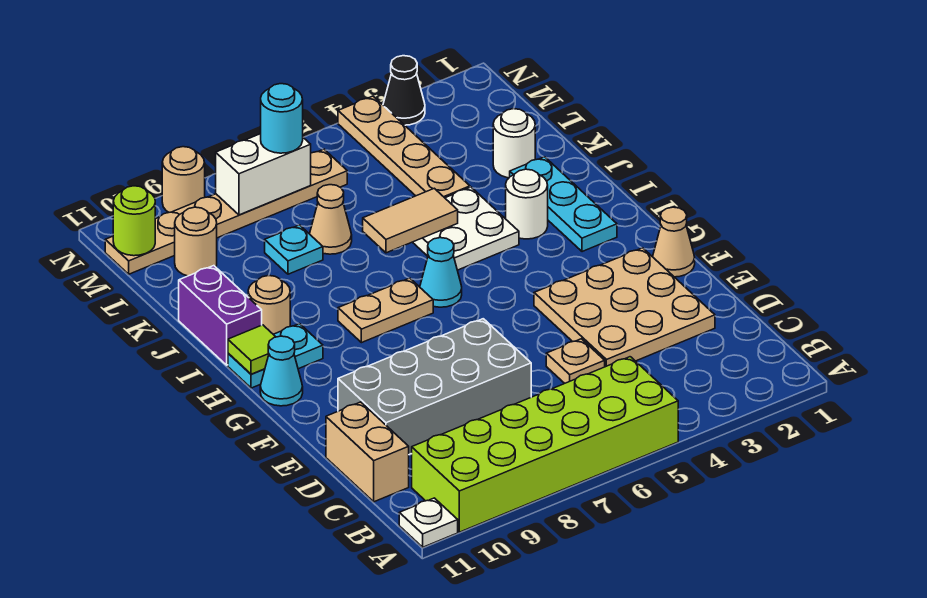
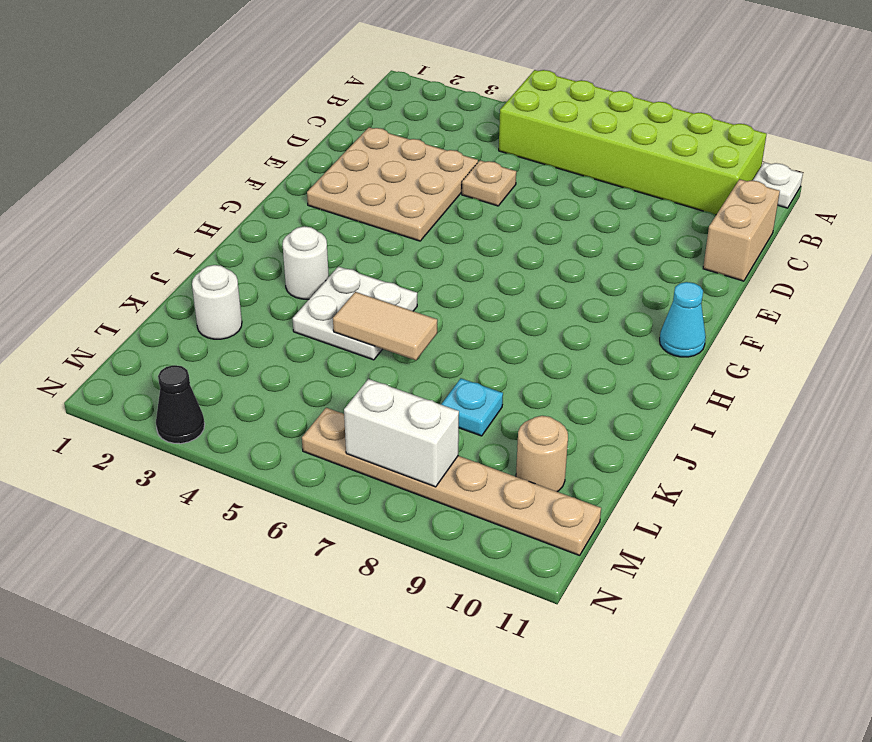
none -> grey brick D7:E10 level 1
none -> tan cone F1 level 1
none -> cyan plate H2:J2 level 1

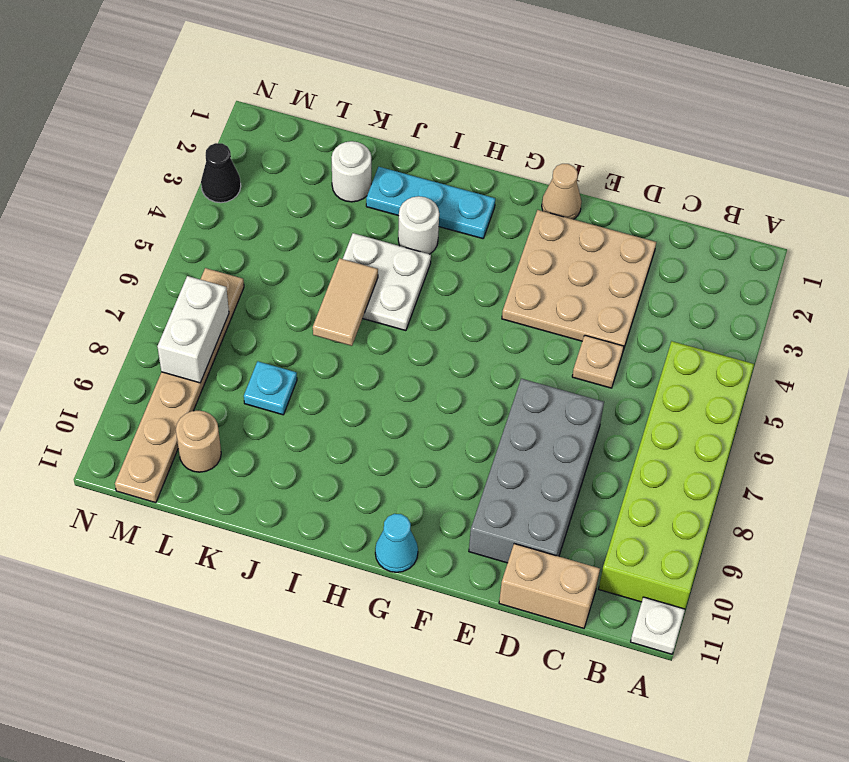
none -> cyan cone H6 level 1
none -> tan plate H7:H8 level 1
none -> cyan plate H10:H11 level 1

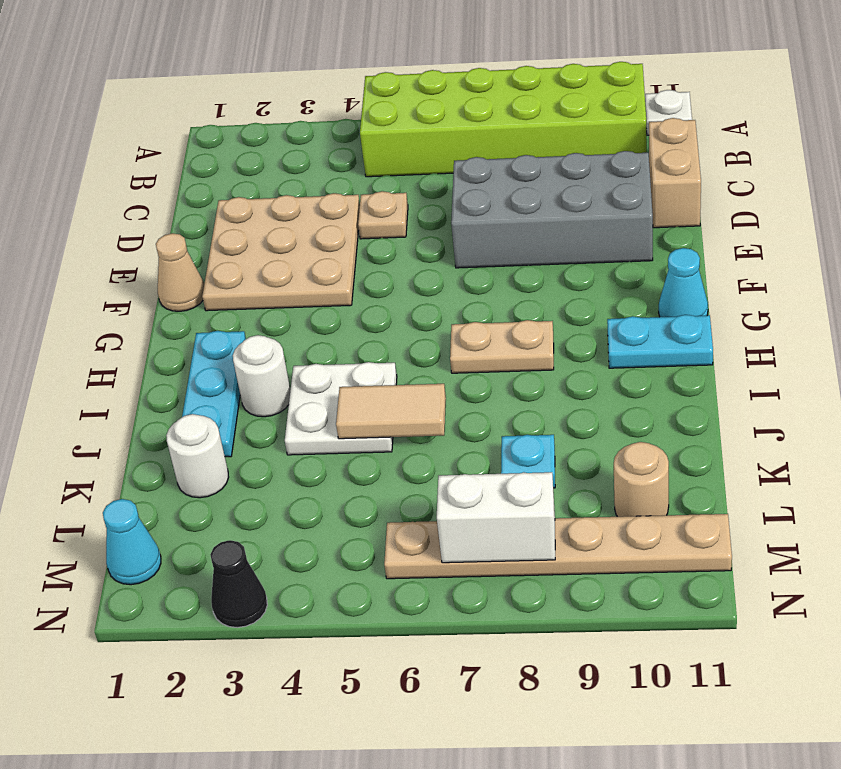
cyan cone M1 level 1 -> cyan cone H6 level 1
none -> tan round brick I10 level 1
none -> purple brick I11:J11 level 1
none -> tan plate K4:N4 level 1

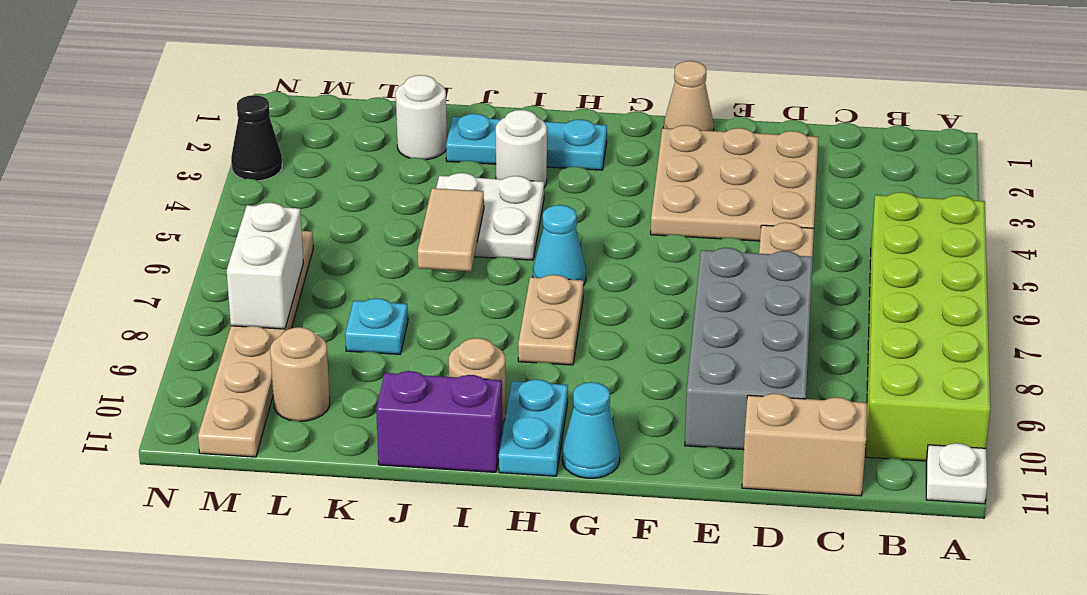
none -> tan plate K4:N4 level 1
none -> tan cone K7 level 1
none -> tan round brick N9 level 1

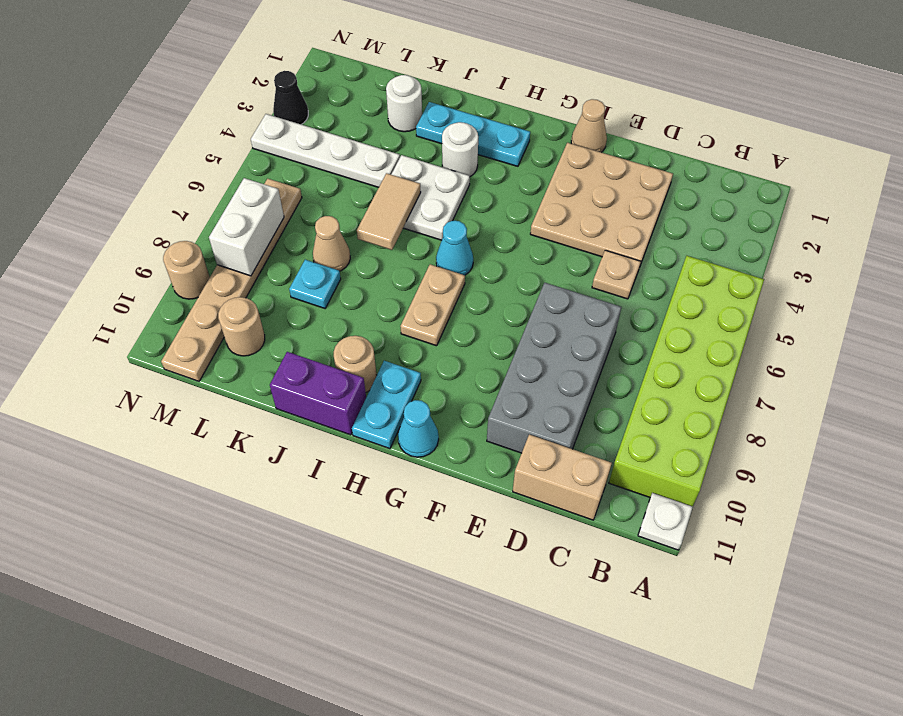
white plate K4:N4 level 1 -> tan plate K4:N4 level 1
none -> lime tile H11 level 2
none -> lime round brick M11 level 2
none -> cyan round brick M7 level 3

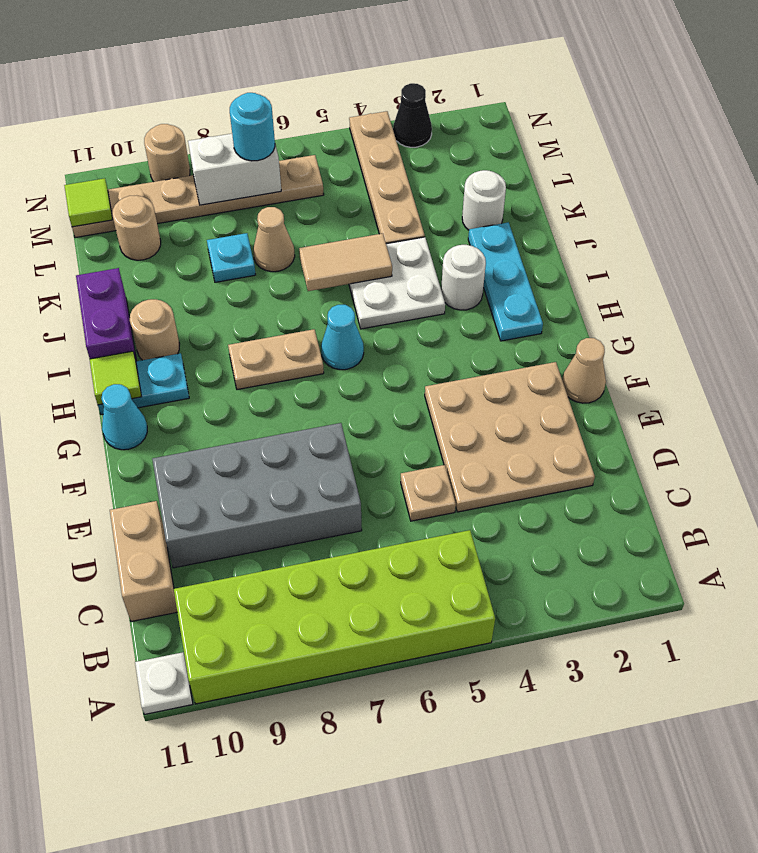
lime tile M11 level 2 -> lime round brick M11 level 2

